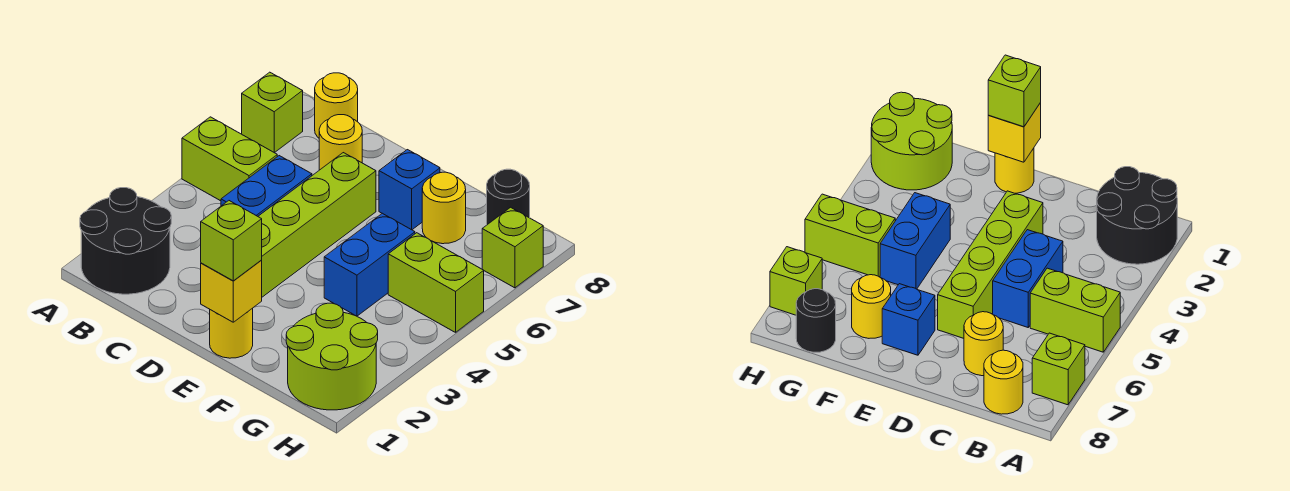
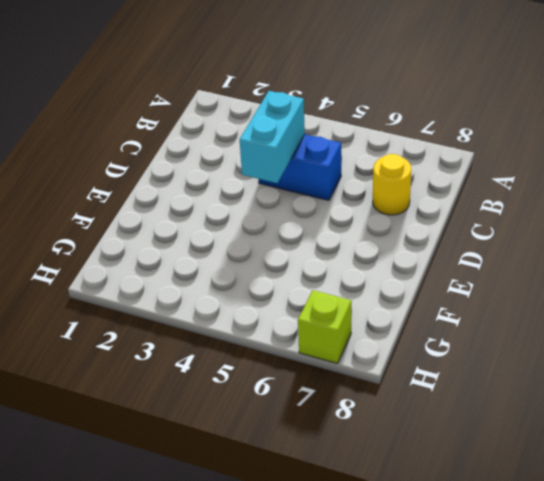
cyan brick C4:D4 level 2 -> none
none -> black round brick A1:B2 level 1
none -> lime brick A5:B5 level 1
none -> lime brick A7 level 1

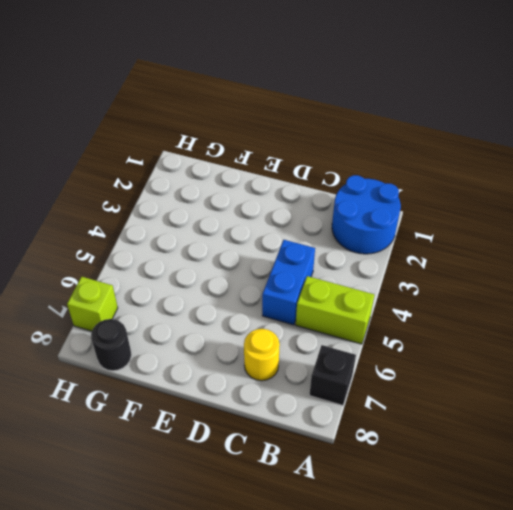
blue round brick A1:B2 level 1 -> black round brick A1:B2 level 1
black brick A7 level 1 -> lime brick A7 level 1
none -> yellow round brick B8 level 1
none -> lime brick D3:D6 level 1
none -> yellow round brick E1 level 1

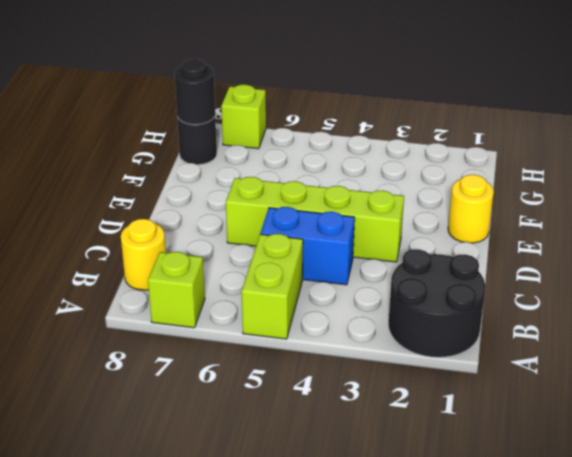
black round brick G8 level 2 -> none
none -> yellow round brick C7 level 1
none -> blue brick E7 level 1
none -> blue brick F4:F5 level 1

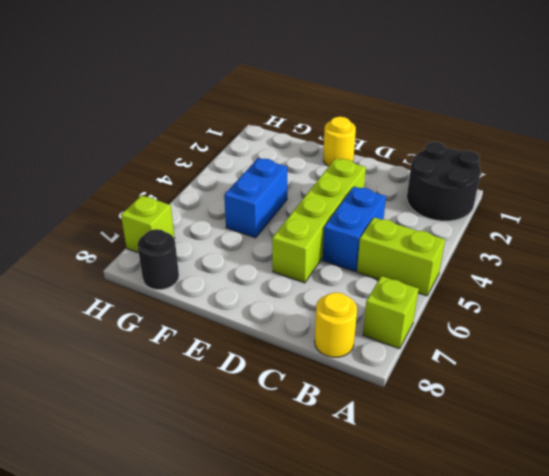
none -> yellow round brick C7 level 1
none -> blue brick E7 level 1
none -> yellow round brick F7 level 1

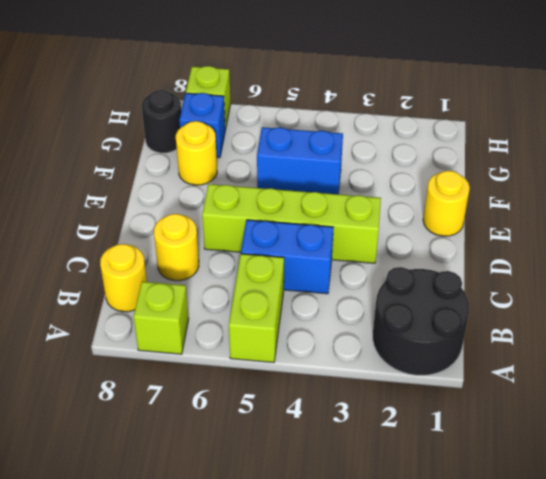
blue brick G7 level 1 -> blue brick E7 level 1
none -> lime round brick G1:H2 level 1
none -> lime brick G5:H5 level 1
none -> yellow brick E1 level 2

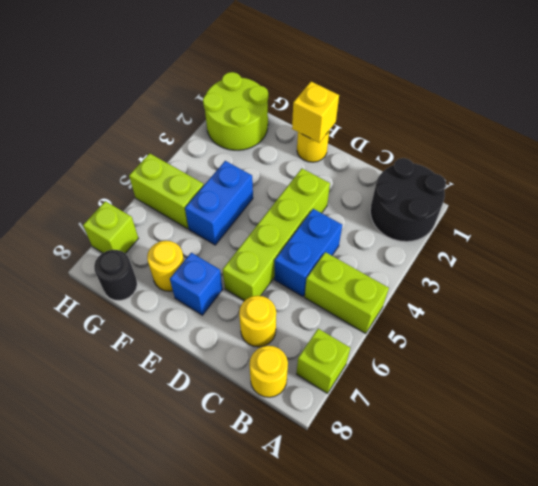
none -> lime brick E1 level 3

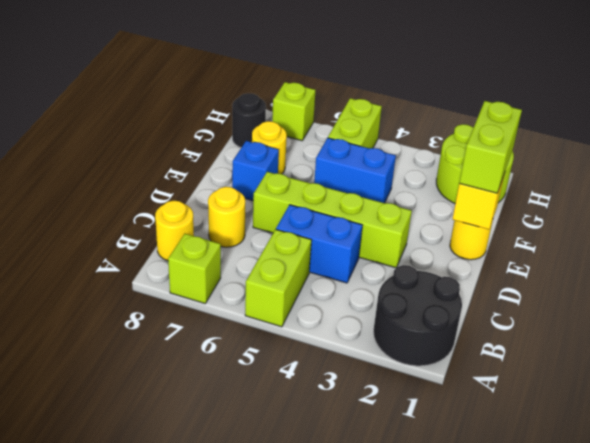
lime brick E1:F1 level 3 -> lime brick E1 level 3

